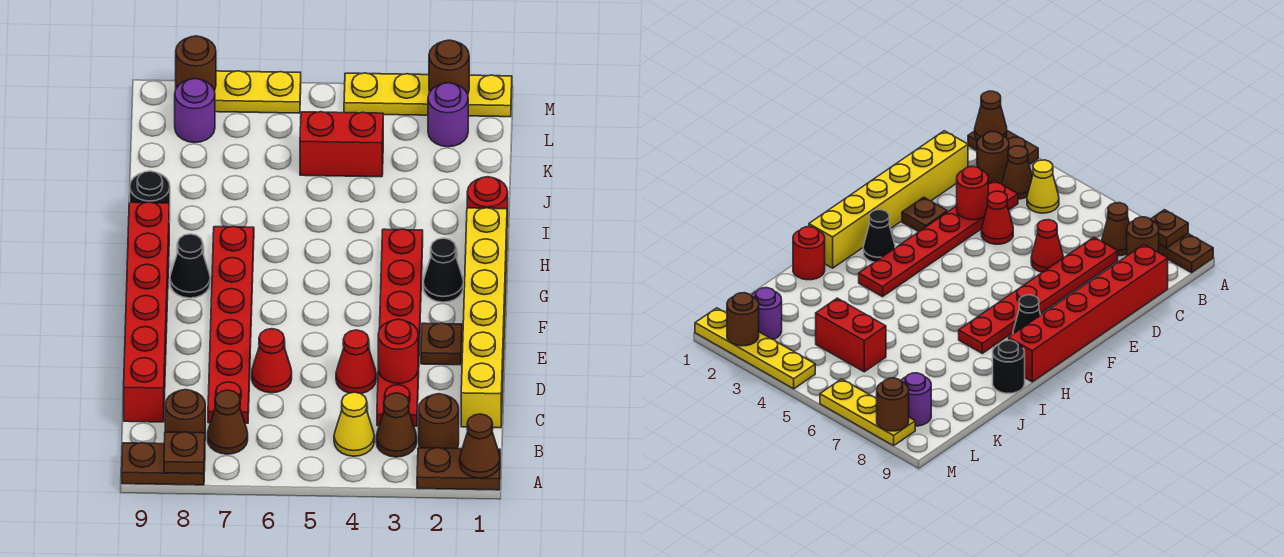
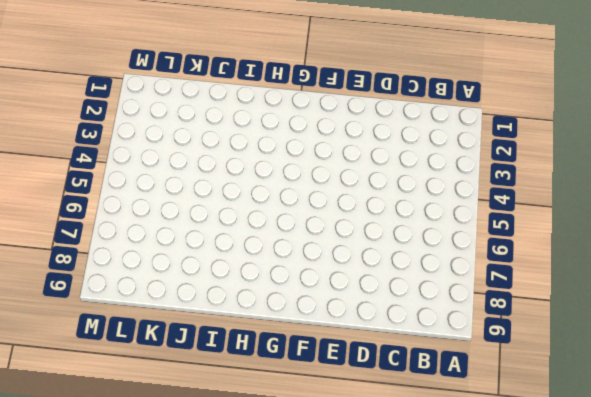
none -> brown plate A1:A2 level 1
none -> brown plate A8:A9 level 1
none -> brown round brick B2 level 1

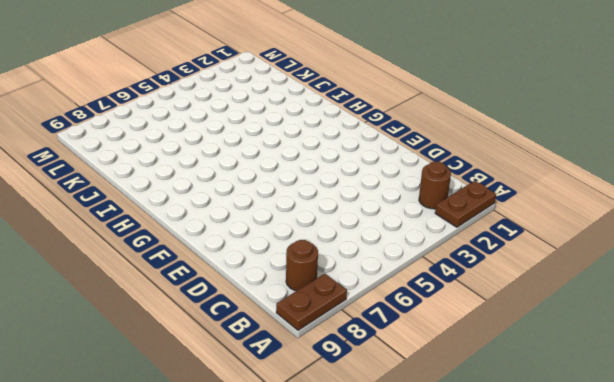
none -> brown cone B3 level 1
none -> yellow cone B4 level 1
none -> brown cone B7 level 1

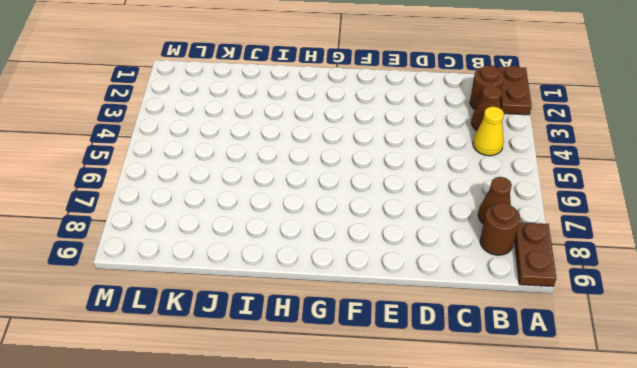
none -> yellow brick C1:H1 level 1
none -> red plate C3:H3 level 1
none -> red plate C7:H7 level 1

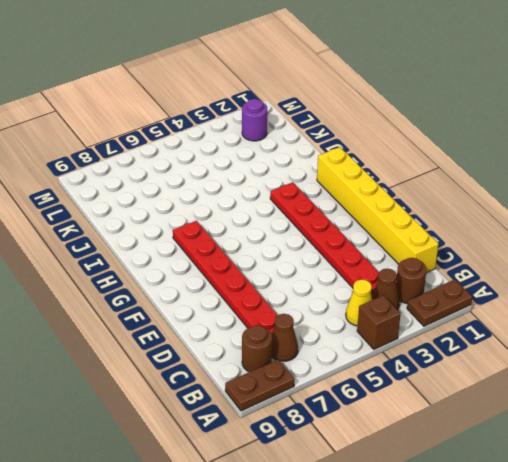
brown brick A4 level 1 -> none
none -> red brick C9:H9 level 1
none -> red cone D4 level 1
none -> red cone D6 level 1

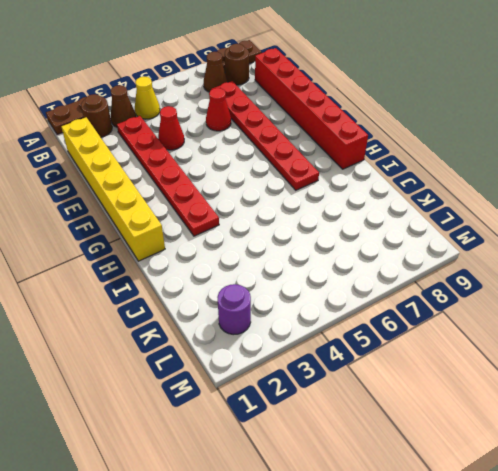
none -> brown plate E2 level 1
none -> black cone G2 level 1
none -> black cone G8 level 1

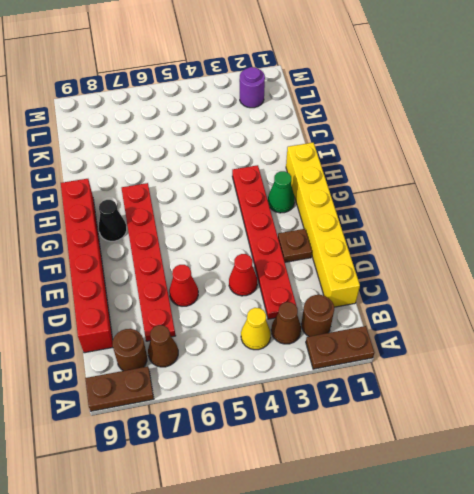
green cone G2 level 1 -> black cone G2 level 1
none -> red round brick I1 level 1
none -> black round brick I9 level 1
none -> red brick K4:K5 level 1

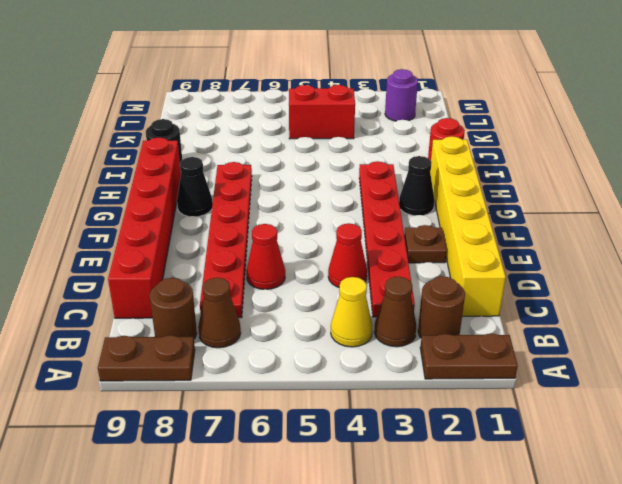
none -> purple round brick L8 level 1
none -> yellow plate M1:M4 level 1
none -> yellow plate M6:M8 level 1

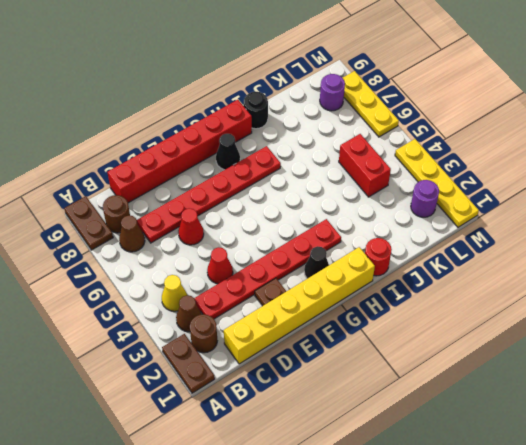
none -> brown cone A1 level 2
none -> brown plate A8 level 2
none -> red round brick D3 level 2

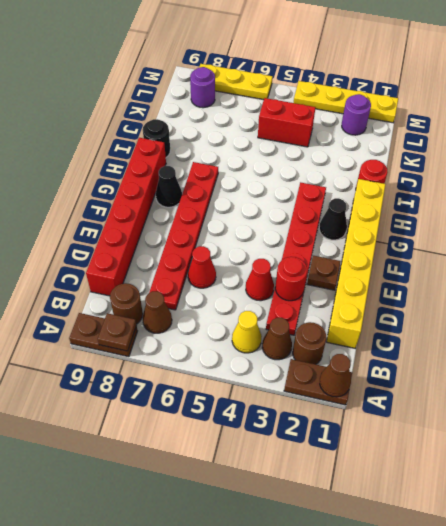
none -> brown round brick M2 level 2
none -> brown round brick M8 level 2

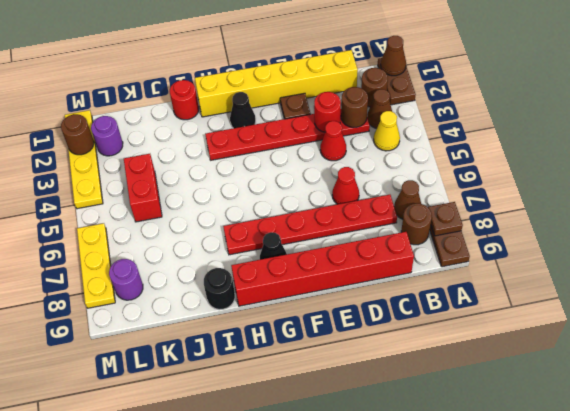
brown round brick C3 level 2 -> brown round brick M8 level 2

